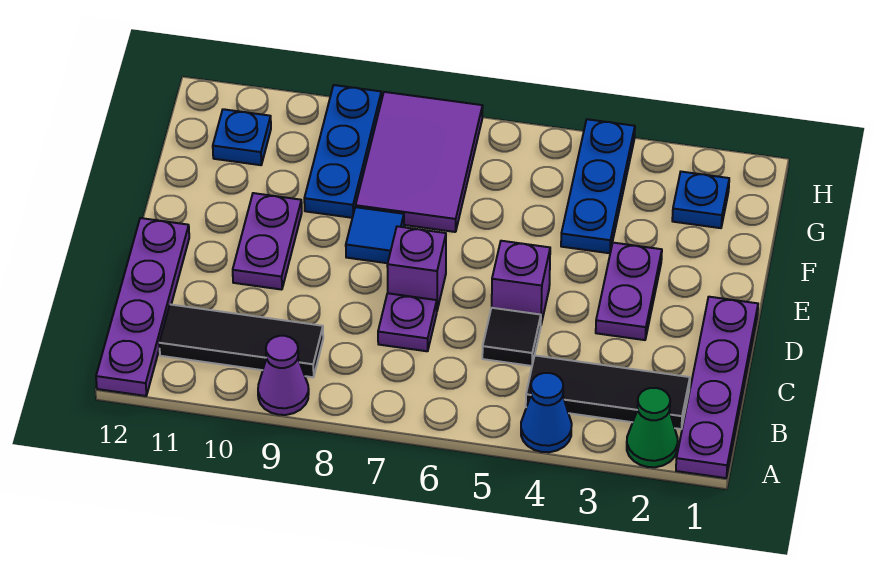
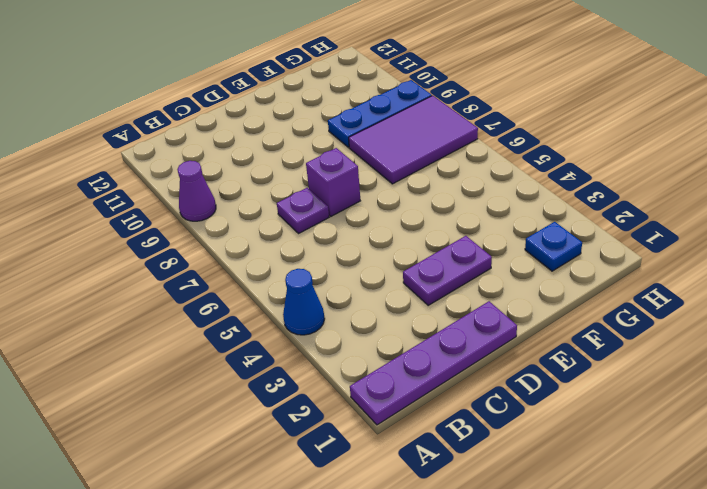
none -> green cone A2 level 1
none -> purple plate A12:D12 level 1
none -> black tile B2:B4 level 1

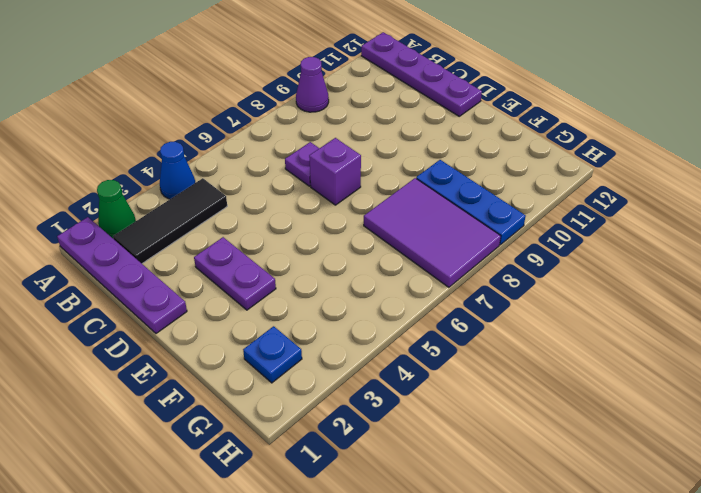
none -> black tile B9:B11 level 1
none -> black tile C5 level 1
none -> purple brick D5 level 1

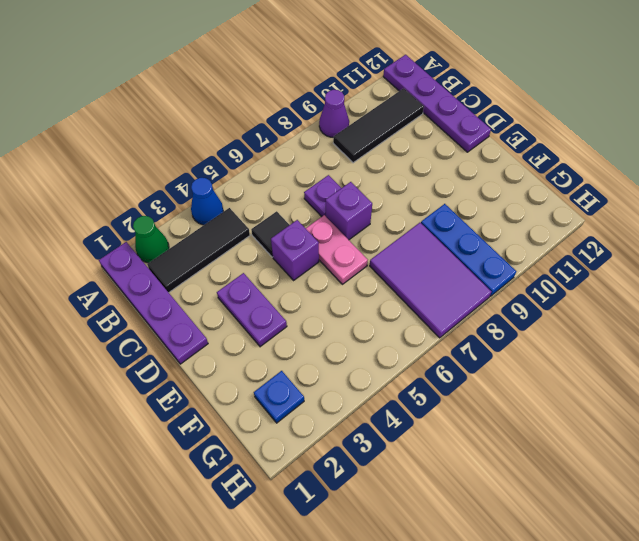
pink plate D6:E6 level 1 -> none
none -> purple plate D10:E10 level 1
none -> blue tile E8 level 1
none -> blue plate F4:H4 level 1

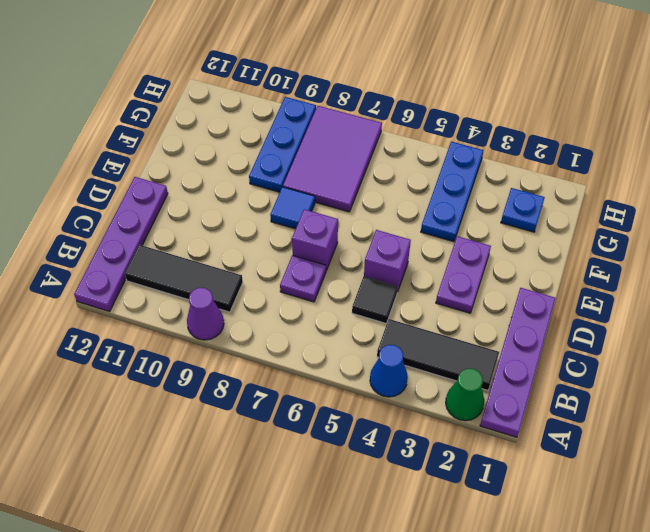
none -> purple plate D10:E10 level 1
none -> blue plate G11 level 1

